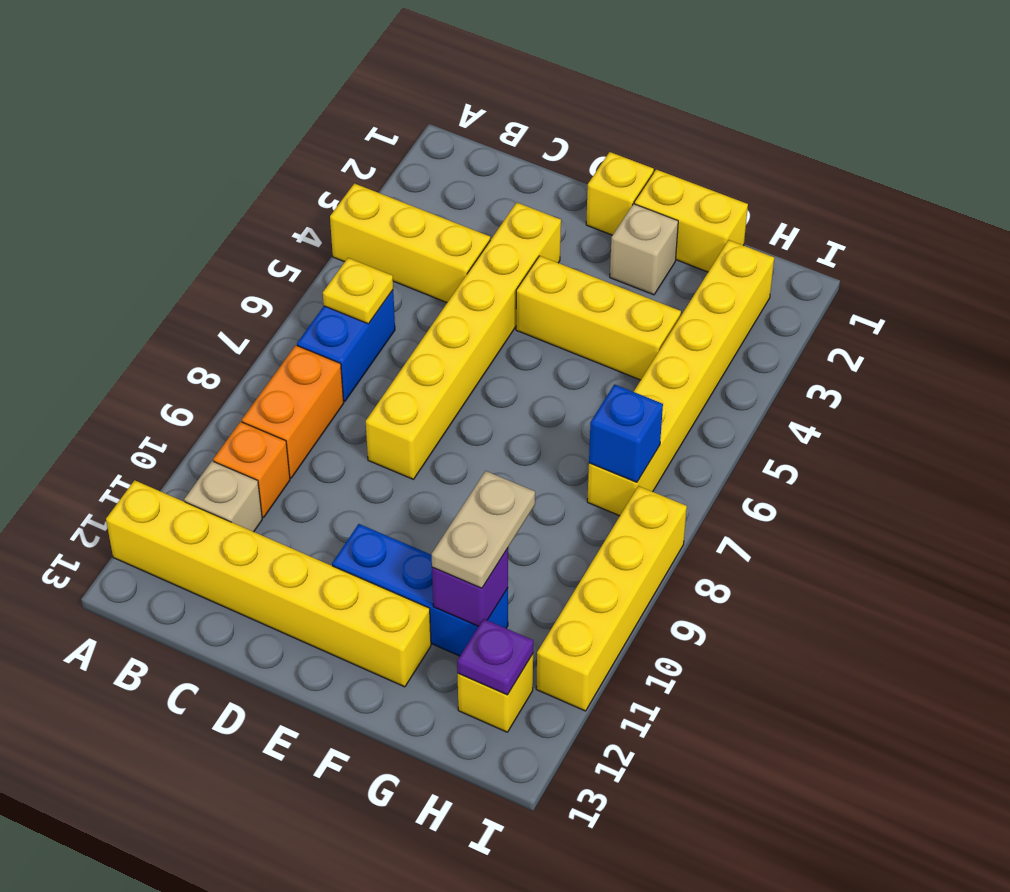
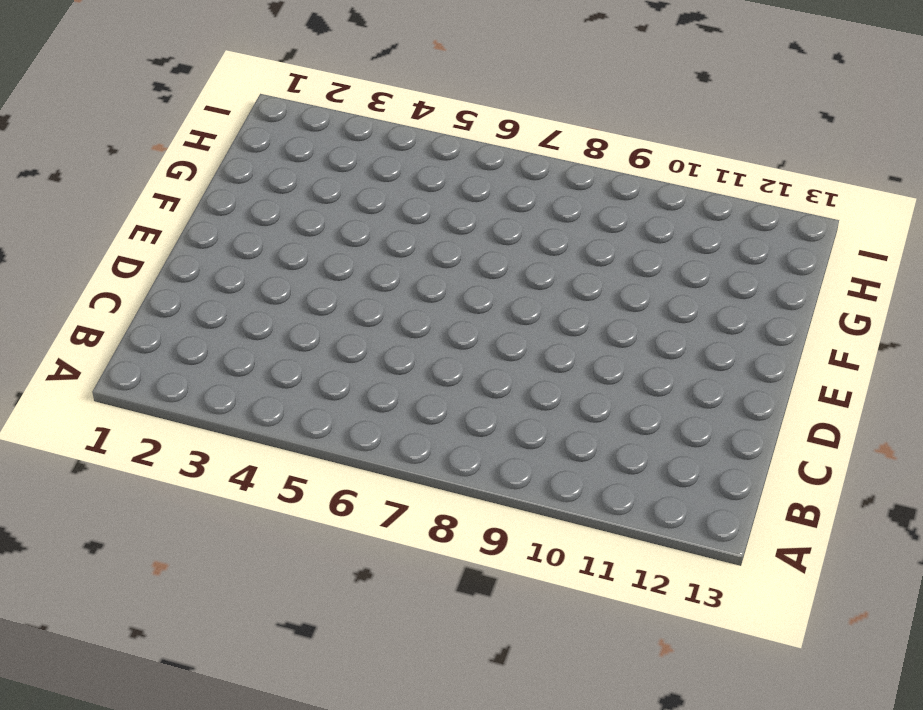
none -> yellow brick A4:C4 level 1
none -> yellow brick A12:F12 level 1
none -> blue brick B6:B7 level 1

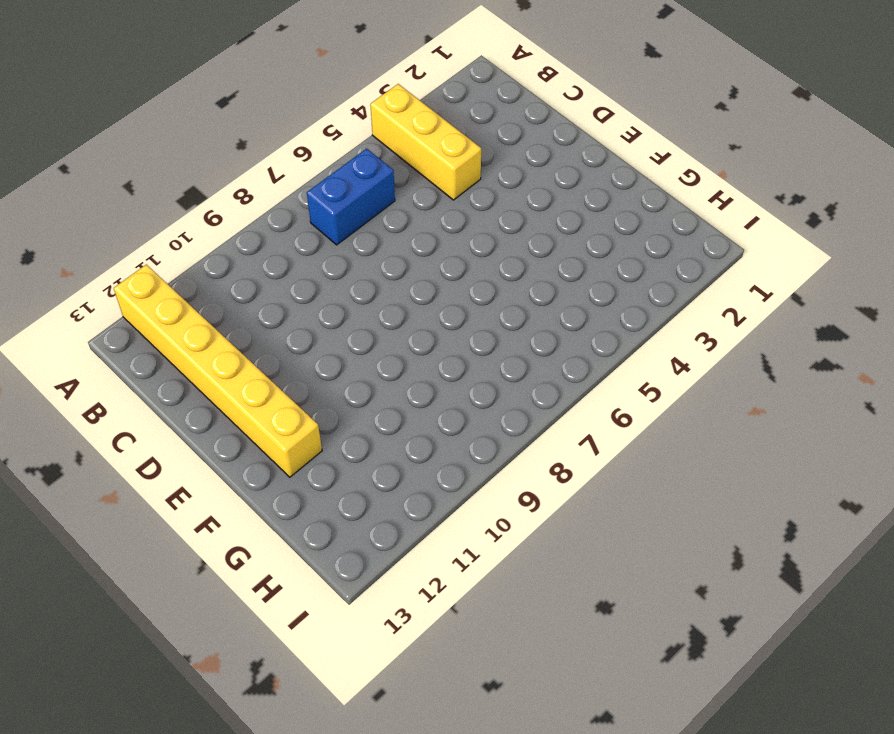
none -> orange brick B8:B9 level 1
none -> orange brick B10 level 1
none -> tan brick B11 level 1

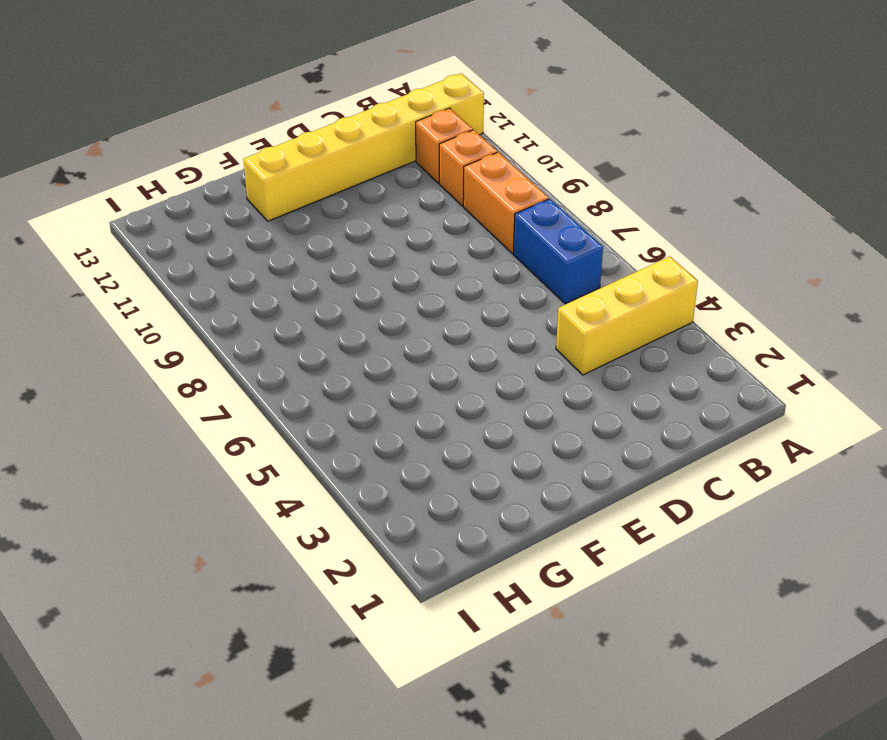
orange brick B11 level 1 -> tan brick B11 level 1
none -> yellow brick D3:D8 level 1
none -> yellow brick E1 level 1
none -> yellow brick E4:G4 level 1

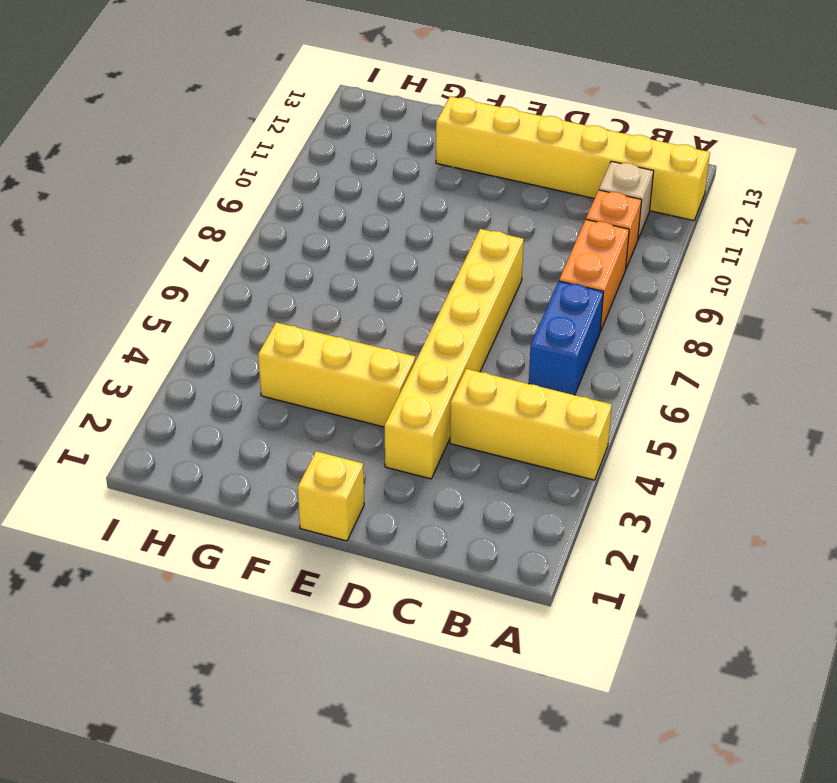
none -> blue brick E11:G11 level 1
none -> yellow brick F1:G1 level 1
none -> tan brick F2 level 1

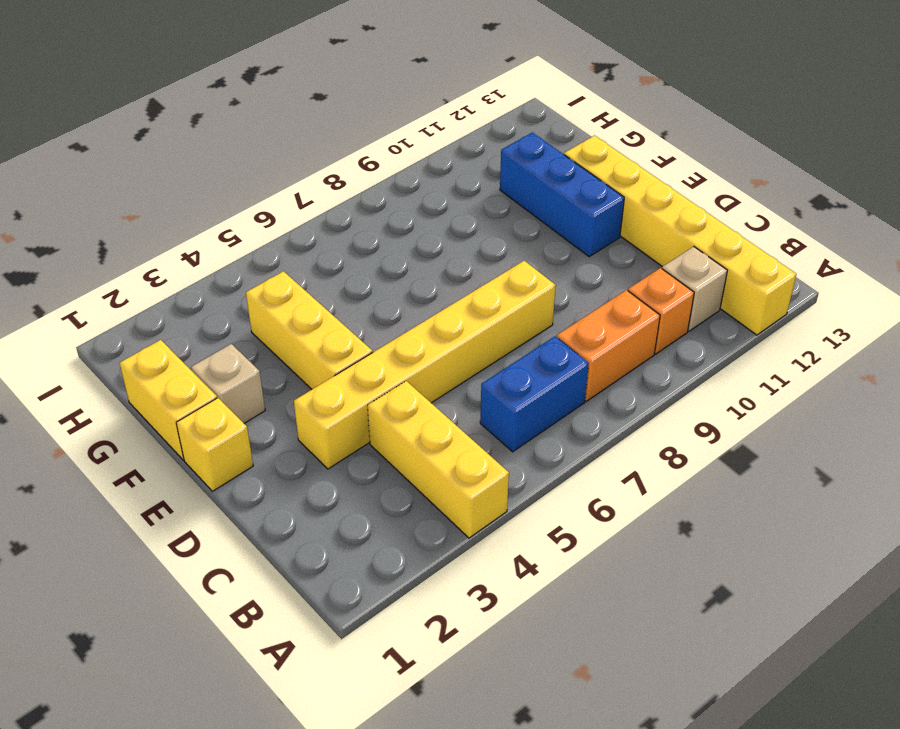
none -> yellow brick H2:H7 level 1
none -> yellow brick H12 level 1
none -> yellow brick I8:I11 level 1

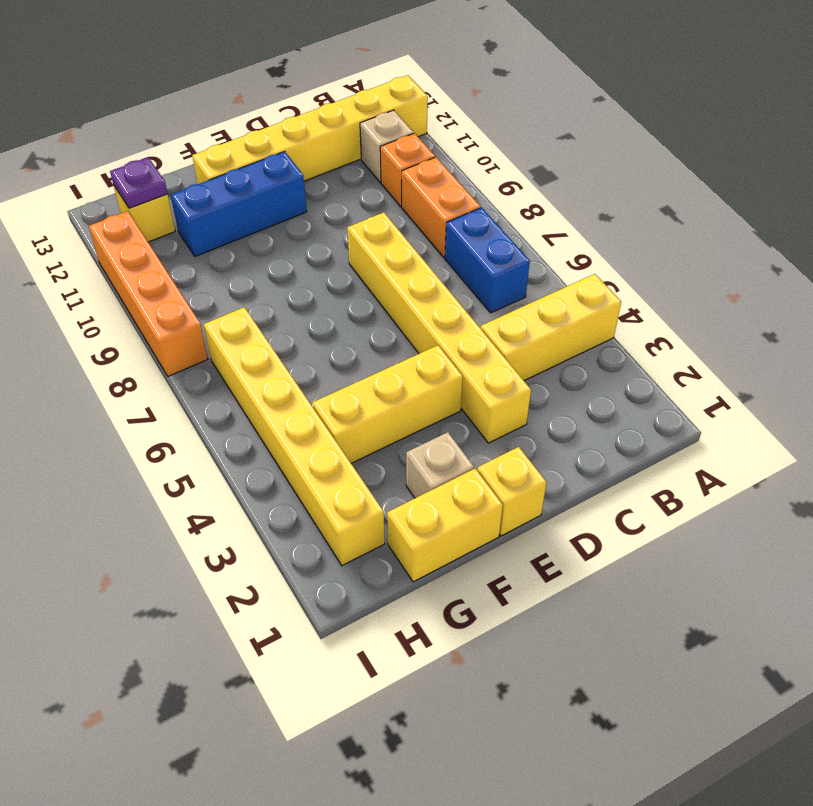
orange brick I8:I11 level 1 -> yellow brick I8:I11 level 1
none -> yellow plate B6 level 2
none -> purple brick G11 level 2
none -> blue brick H7 level 2

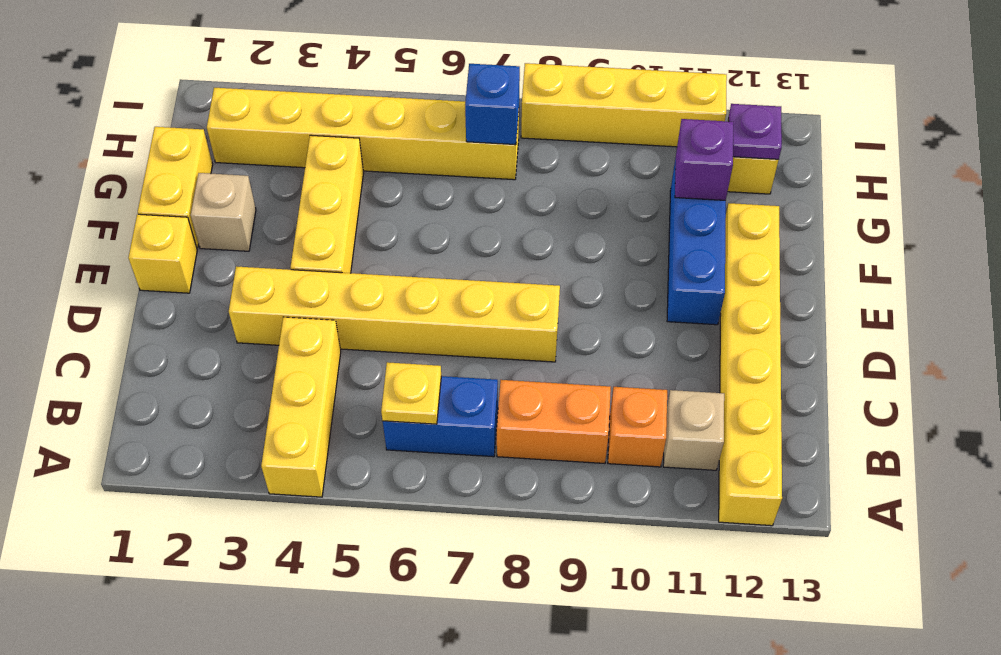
none -> tan plate G10:G11 level 3

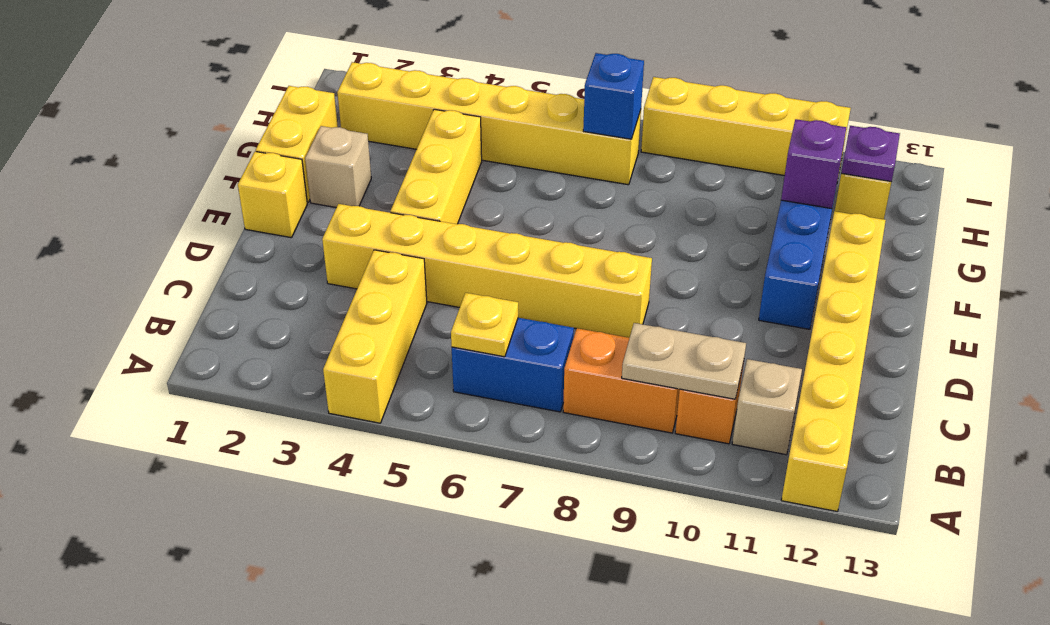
tan plate B9:B10 level 2 -> tan plate G10:G11 level 3

